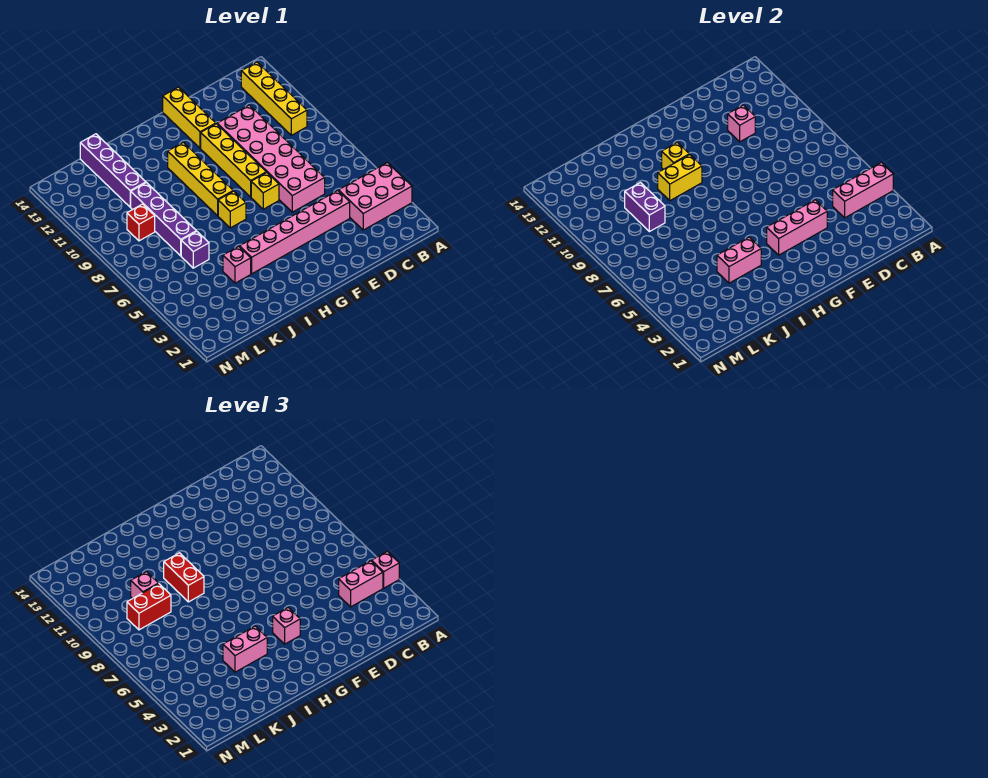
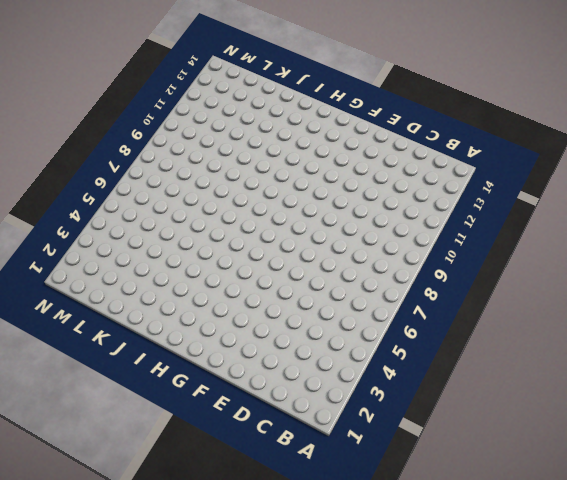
none -> pink brick A3:C4 level 1
none -> yellow brick B10:B13 level 1
none -> pink brick D4:I4 level 1

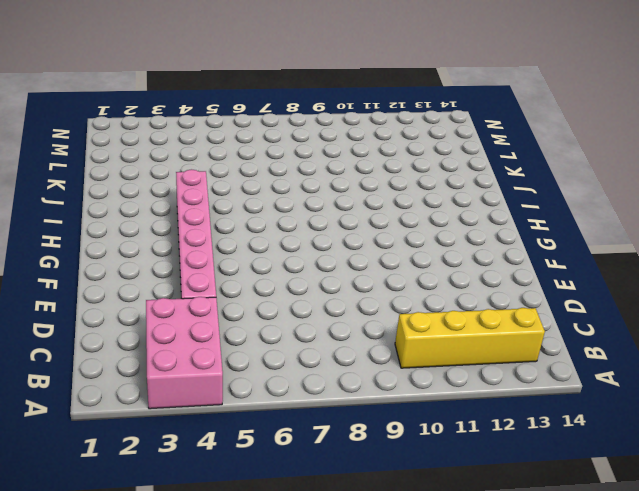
none -> pink brick D6:E11 level 1
none -> yellow brick F7 level 1
none -> yellow brick F8:F11 level 1

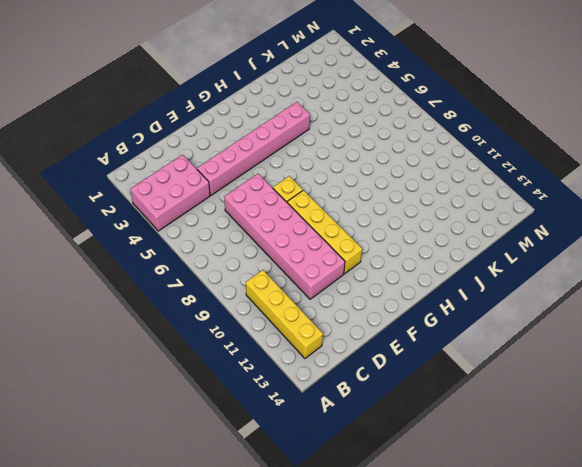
none -> yellow brick F12:F14 level 1
none -> yellow brick H7 level 1
none -> yellow brick H8:H11 level 1

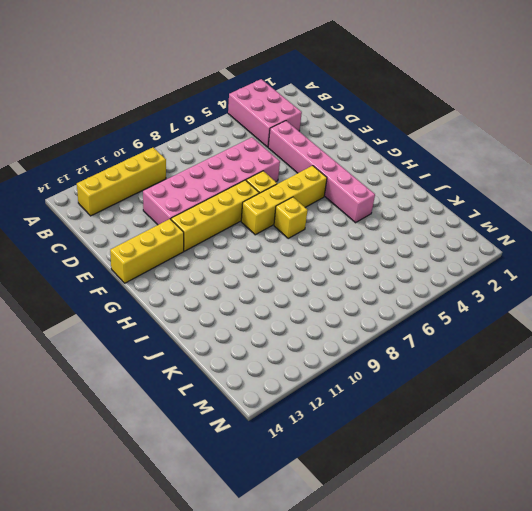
yellow brick G5:G8 level 1 -> yellow brick H8:H11 level 1
none -> pink brick J4 level 1
none -> purple brick K6 level 1
none -> purple brick K7:K10 level 1

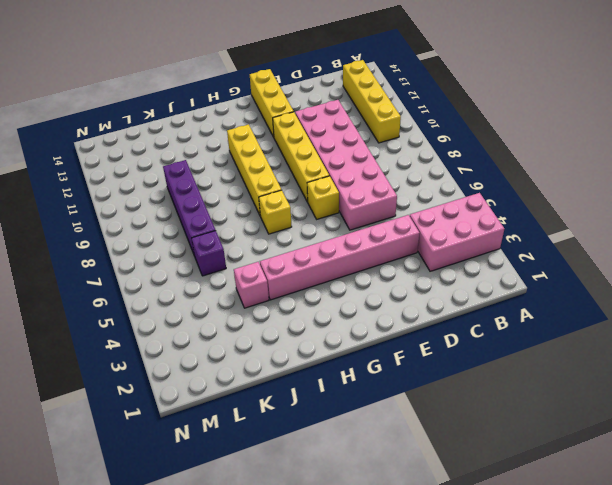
none -> purple brick K11:K14 level 1
none -> red brick L9 level 1
none -> pink brick A4:C4 level 2

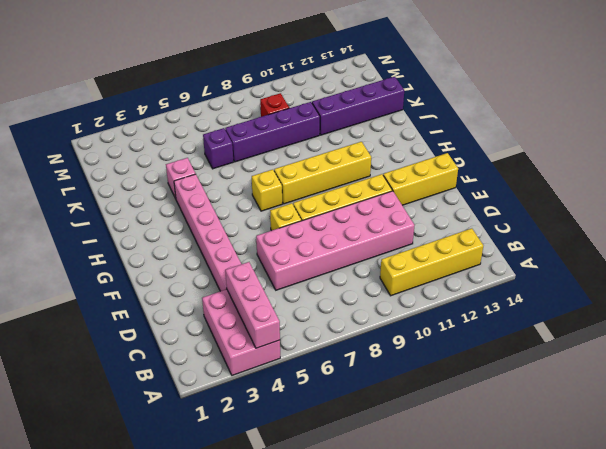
none -> pink brick D11 level 2
none -> pink brick E4:G4 level 2
none -> yellow brick H10:I10 level 2

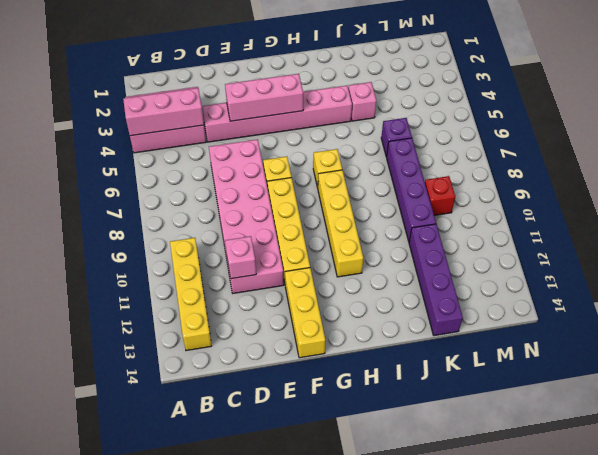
none -> yellow brick H10:I10 level 2
none -> yellow brick H11 level 2
none -> pink brick I4:J4 level 2

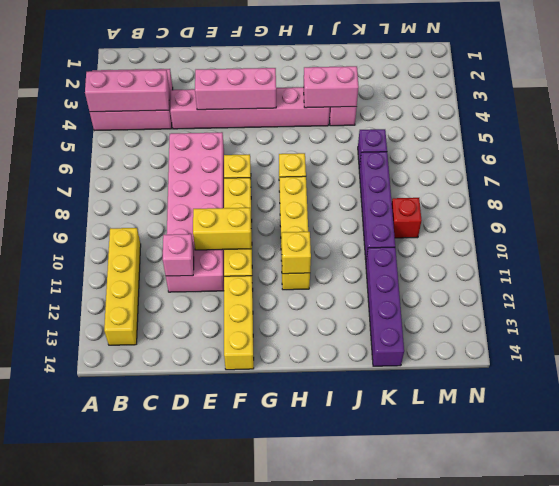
yellow brick E10:F10 level 2 -> yellow brick H10:I10 level 2
none -> purple brick K9:K10 level 2
none -> pink brick A4 level 3
none -> pink brick B4:C4 level 3

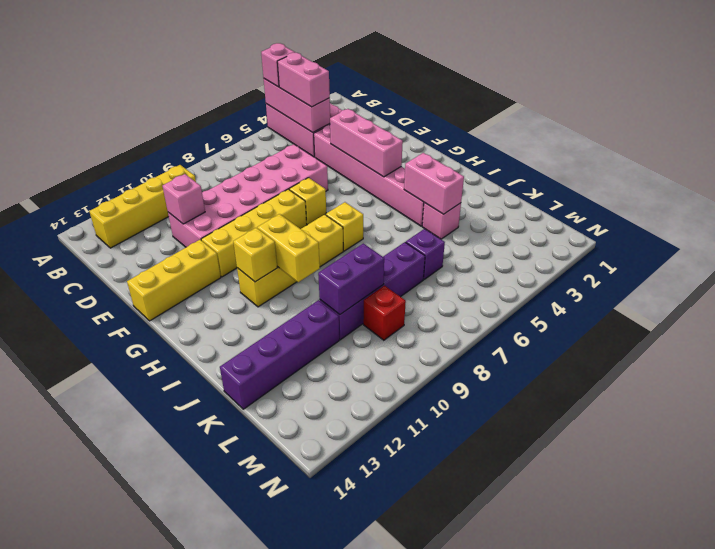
none -> pink brick G4 level 3
none -> pink brick I4:J4 level 3
none -> red brick I9:I10 level 3

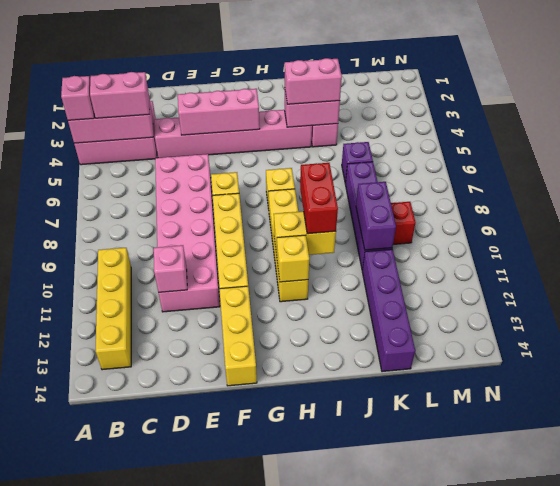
none -> pink brick G4 level 3
none -> red brick K9:L9 level 3
none -> pink brick K10 level 3

